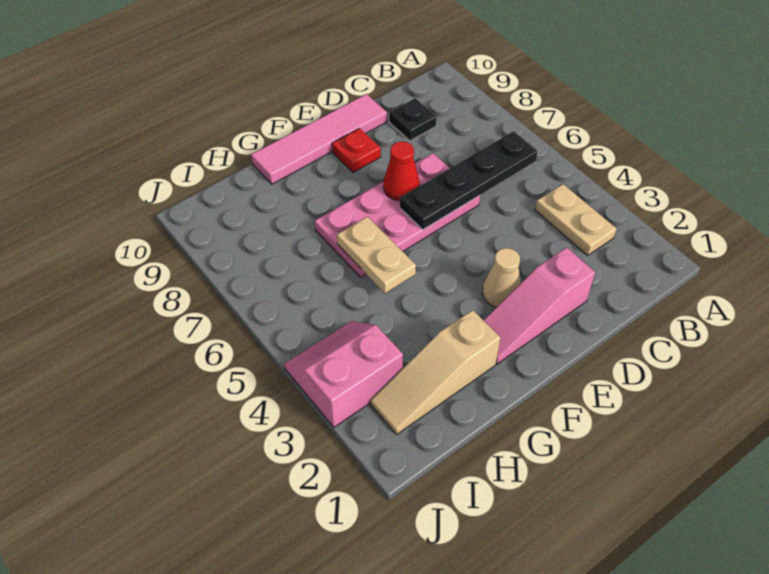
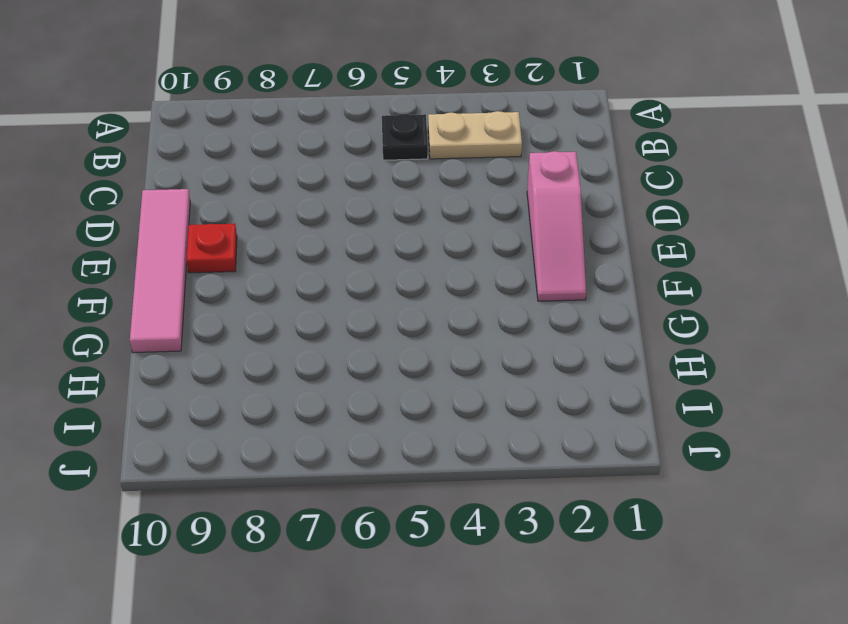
black plate B5 level 1 -> black plate C9 level 1
none -> pink plate D6:G7 level 1
none -> tan cone E3 level 1
none -> tan slope G2:I2 level 1 top G

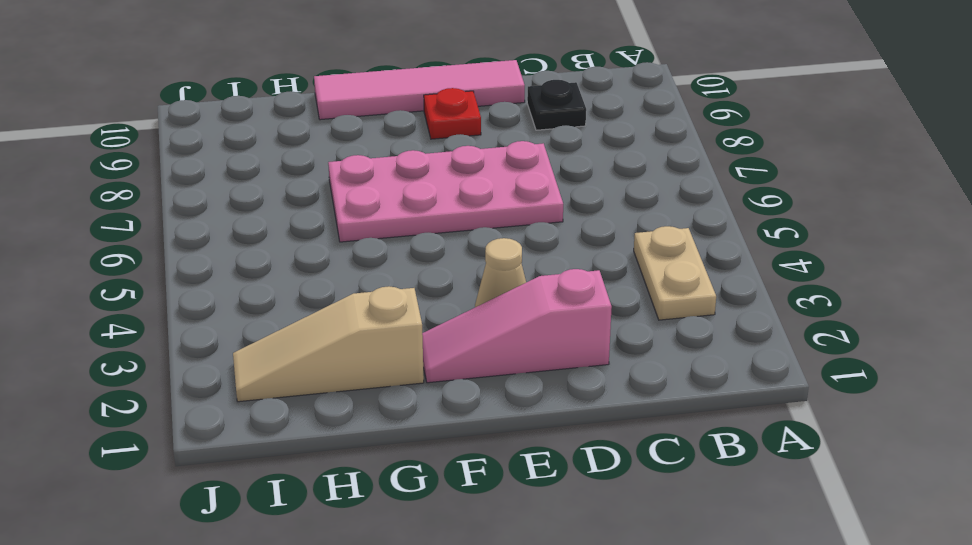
none -> pink slope I3:J4 level 1 top 3
none -> black plate B6:E6 level 2
none -> red cone E7 level 2

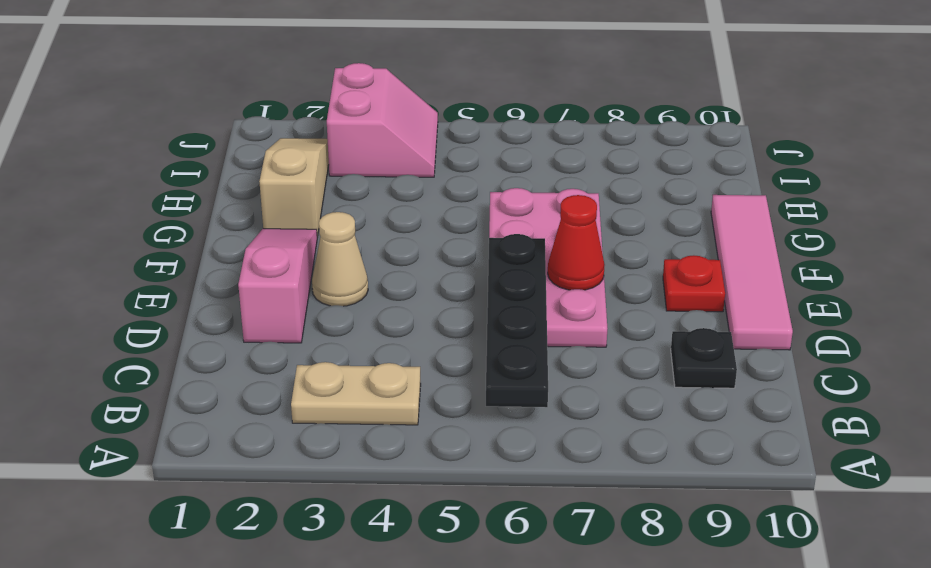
none -> tan plate G5:G6 level 2

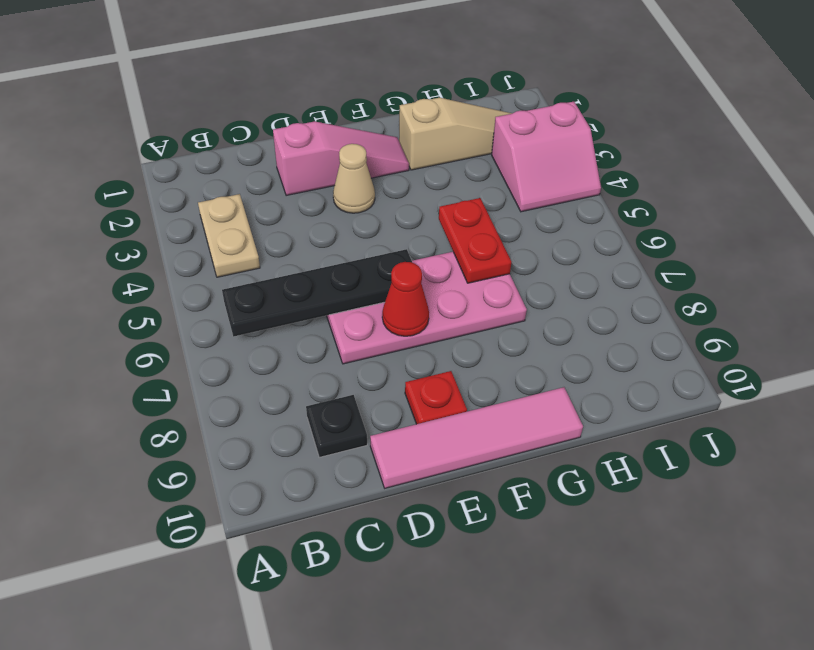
red plate G5:G6 level 2 -> tan plate G5:G6 level 2

